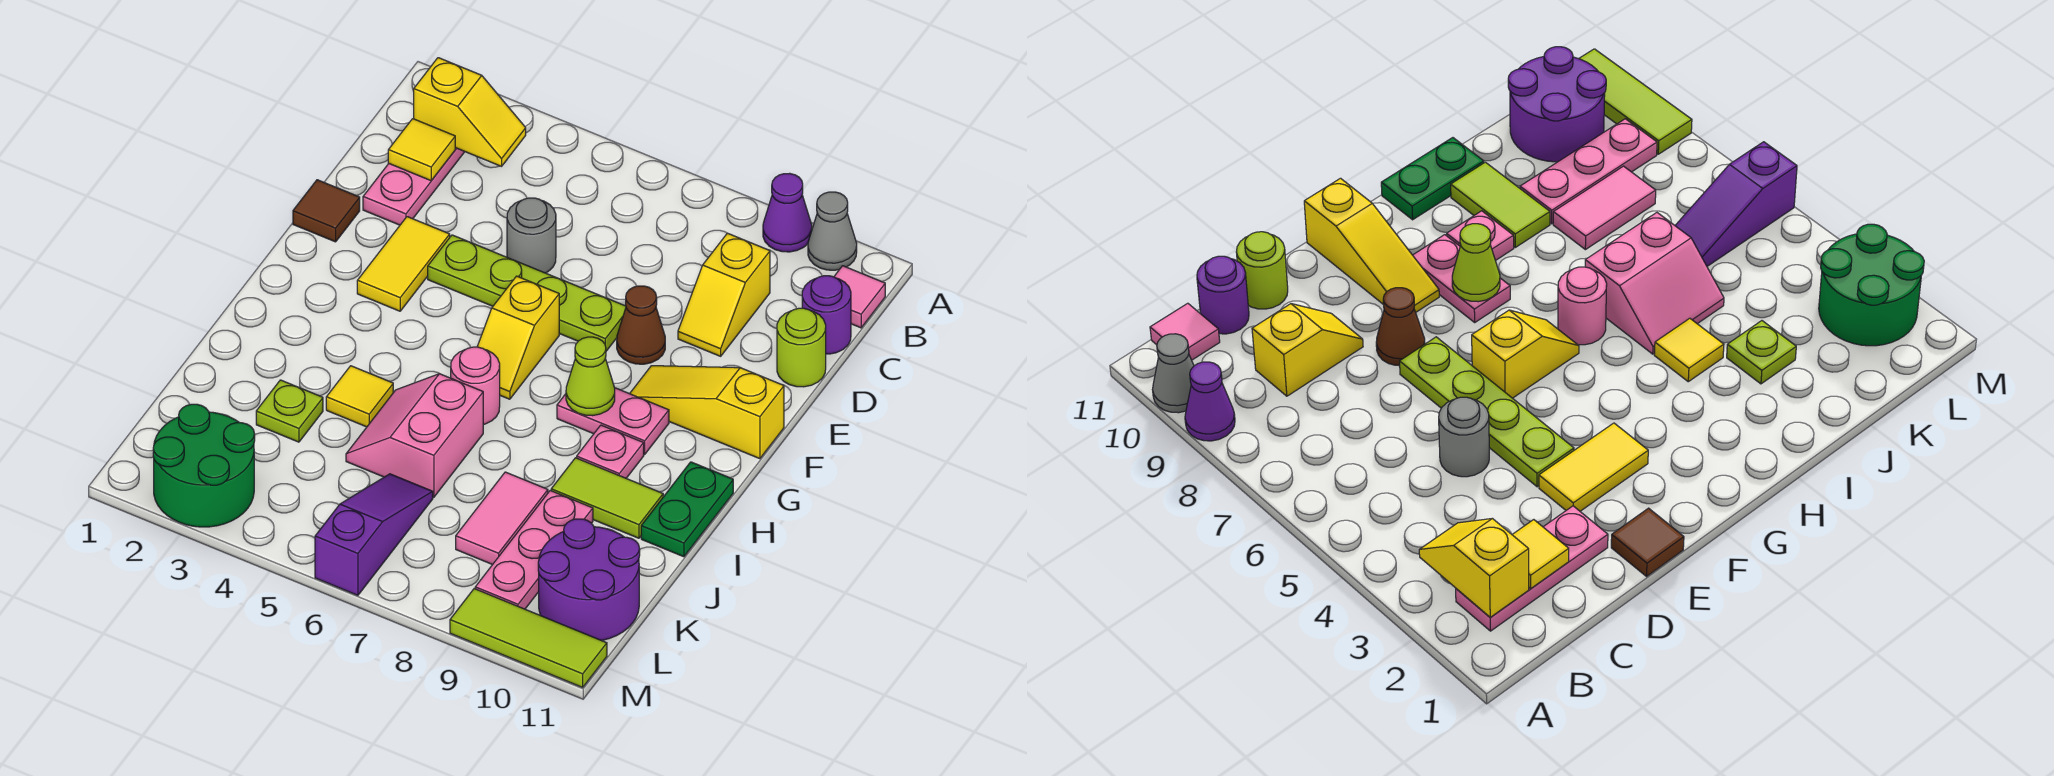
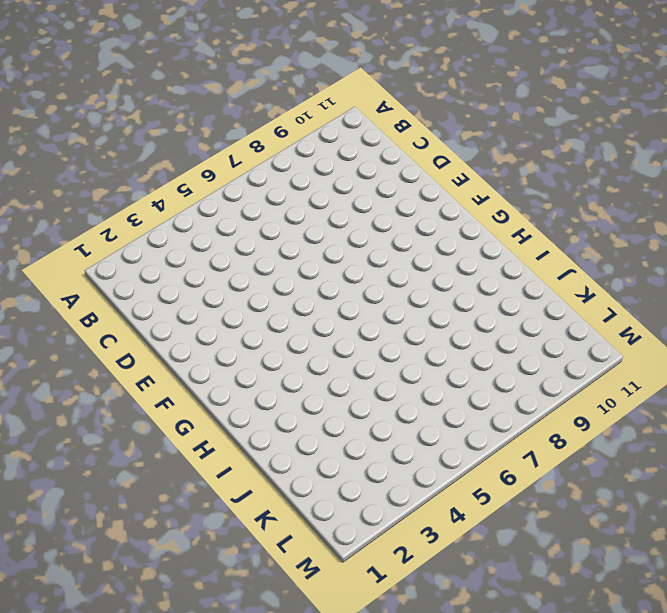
none -> purple cone A9 level 1
none -> grey cone A10 level 1
none -> pink plate B2:D2 level 1
none -> pink tile B11 level 1

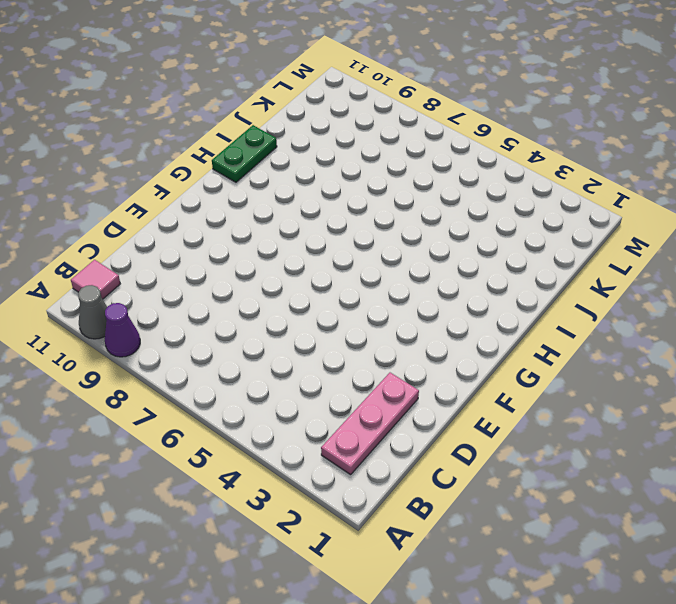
none -> yellow slope C9:D9 level 1 top C
none -> purple round brick C11 level 1
none -> grey round brick D5 level 1
none -> lime round brick D11 level 1

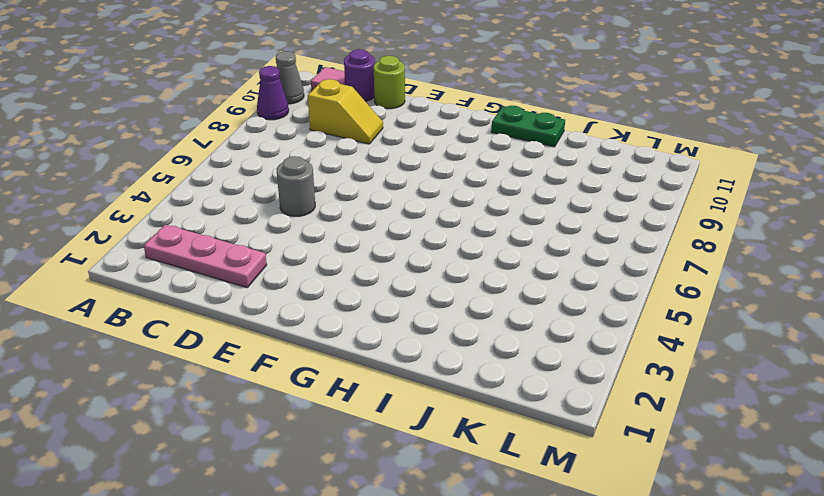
none -> brown tile E1 level 1
none -> yellow tile E3:F3 level 1
none -> lime plate E4:E7 level 1
none -> brown cone E8 level 1

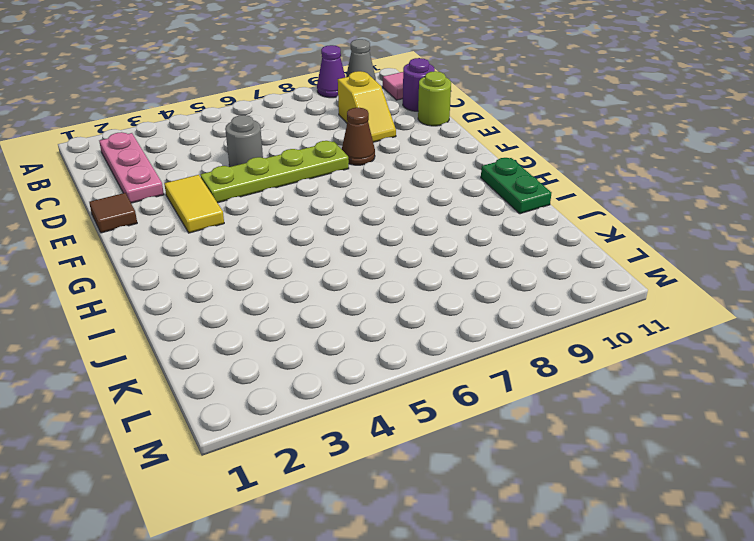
none -> yellow slope F6:G6 level 1 top F
none -> yellow slope F9:F11 level 1 top 11
none -> pink plate G8:G9 level 1
none -> pink round brick H6 level 1

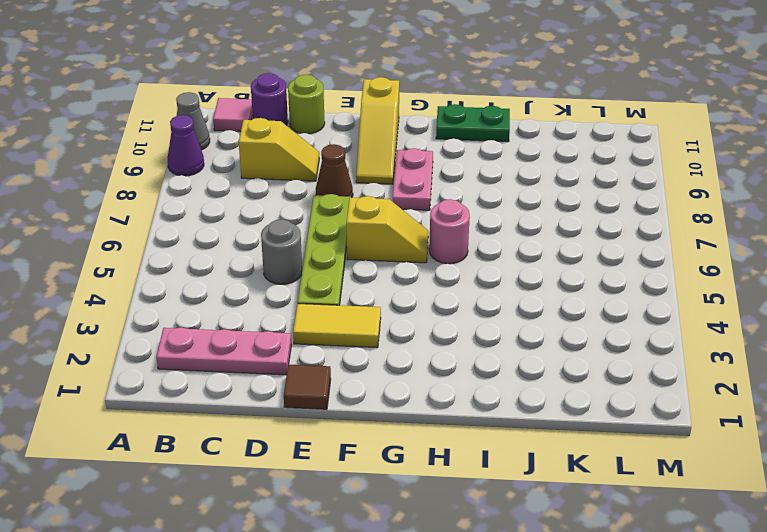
none -> pink plate H9 level 1
none -> yellow tile I4 level 1
none -> pink slope I5:J6 level 1 top 6
none -> lime tile I9:I10 level 1

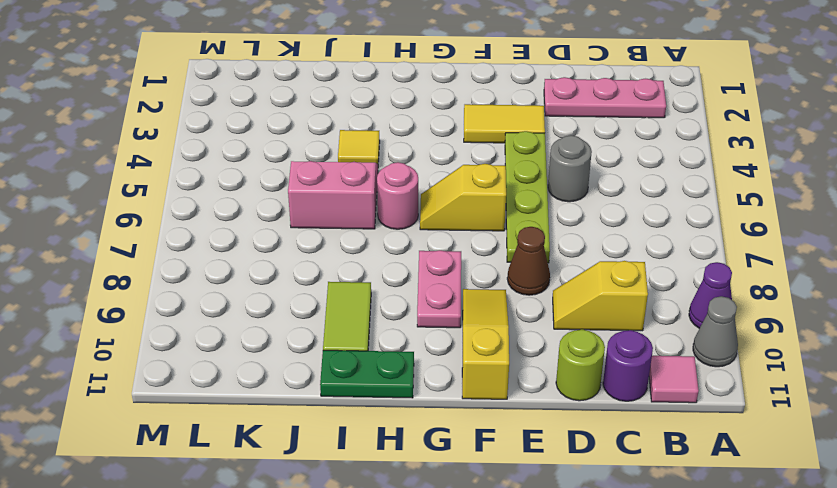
none -> brown tile E1 level 1
none -> pink plate H9 level 1
none -> lime plate J3 level 1
none -> pink tile J8:K8 level 1

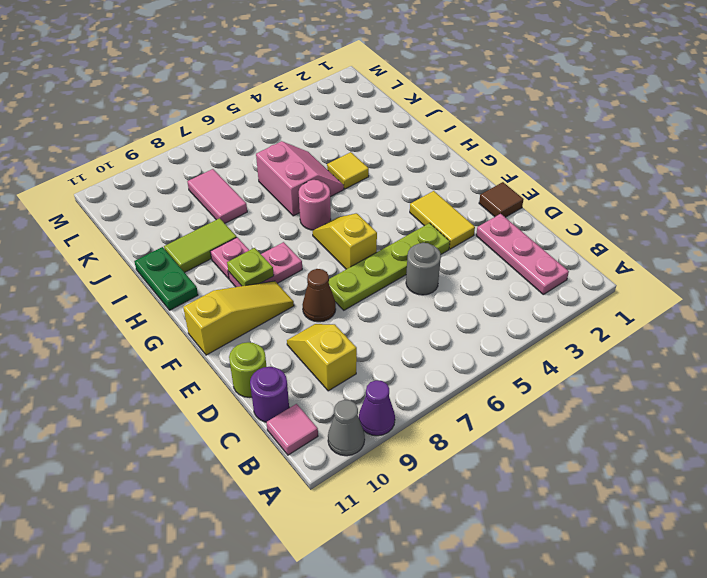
lime plate G9 level 2 -> lime plate J3 level 1
none -> pink plate J9:L9 level 1
none -> purple slope K6:M6 level 1 top M
none -> purple round brick K10:L11 level 1
none -> green round brick L2:M3 level 1

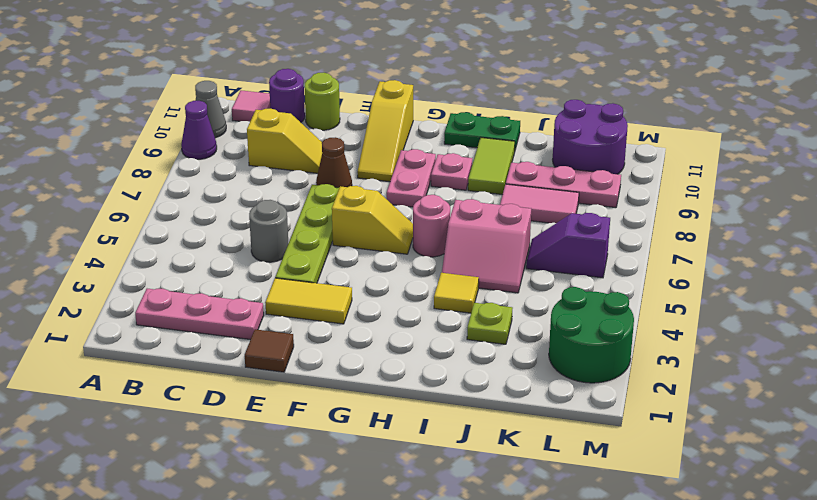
purple slope K6:L6 level 1 top L -> purple slope K6:M6 level 1 top M
none -> lime tile M9:M11 level 1
none -> yellow slope B2:B3 level 2 top 2
none -> yellow tile C2 level 2
none -> lime cone G8 level 2

